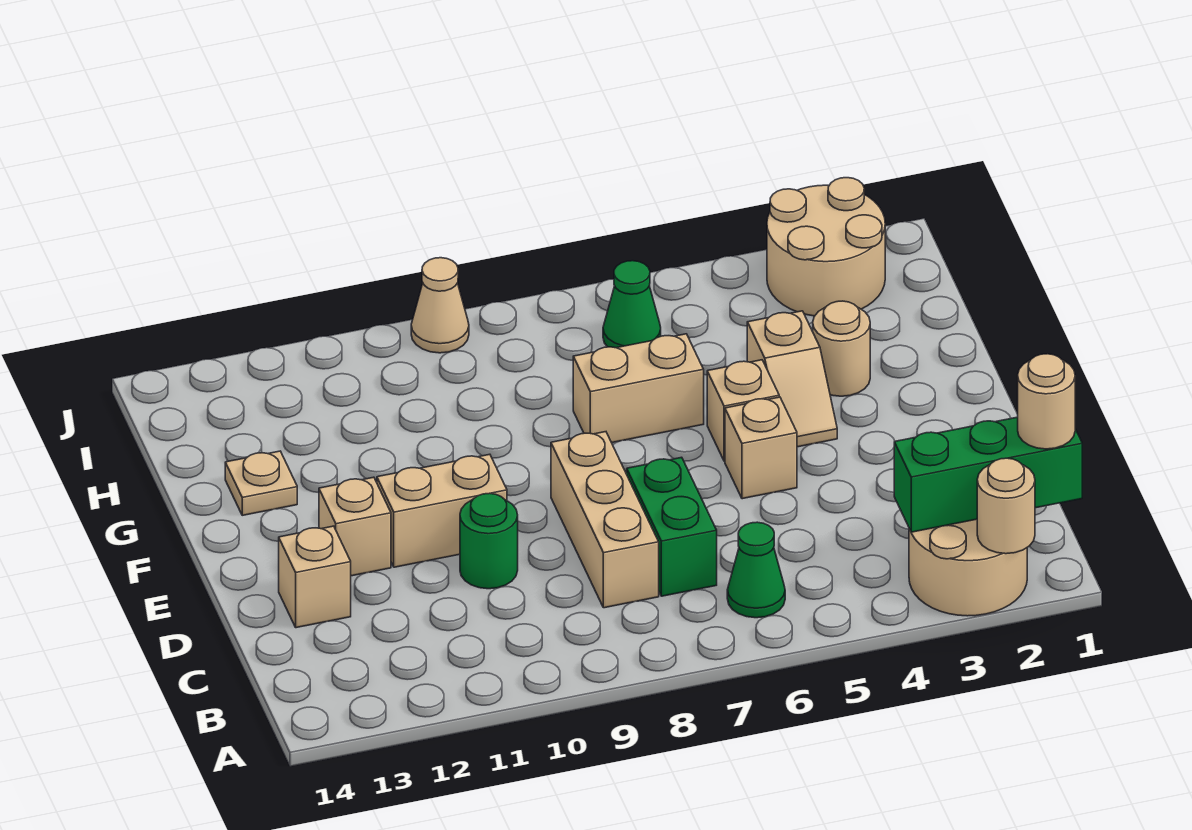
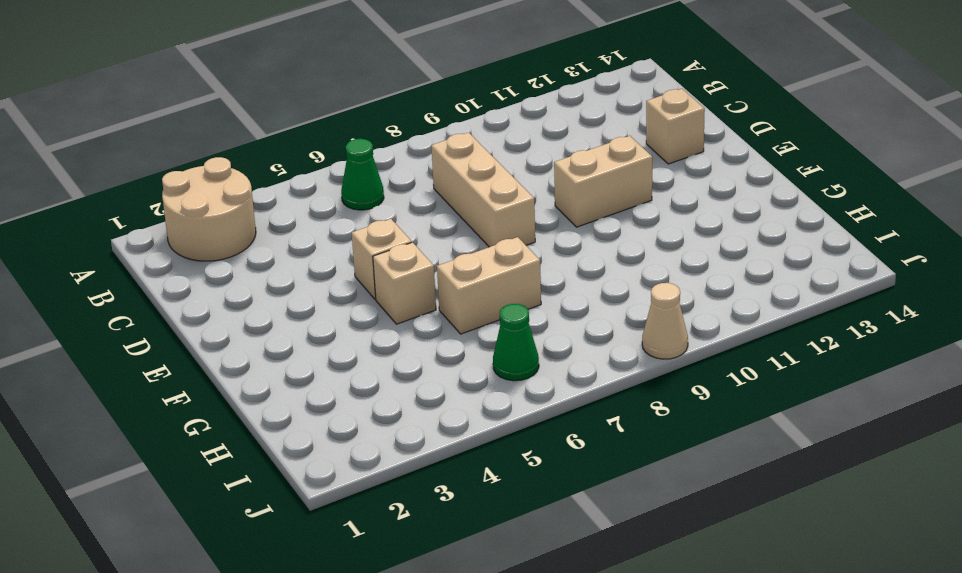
none -> green brick C7:D7 level 1
none -> green round brick D10 level 1
none -> tan brick E12 level 1

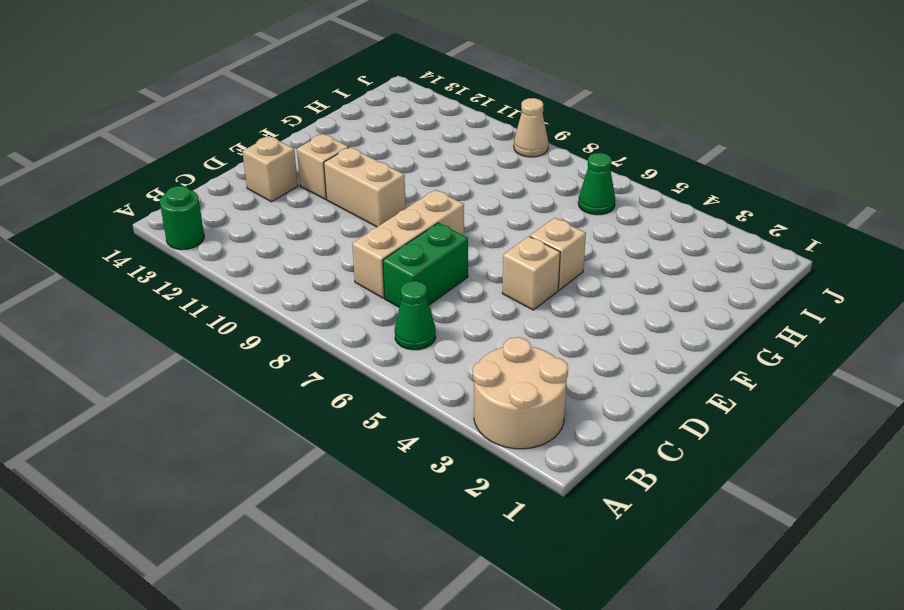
green round brick A13 level 1 -> green round brick D10 level 1
none -> tan slope F4:G4 level 1 top G
none -> tan round brick G3 level 1
none -> tan brick G6:G7 level 1

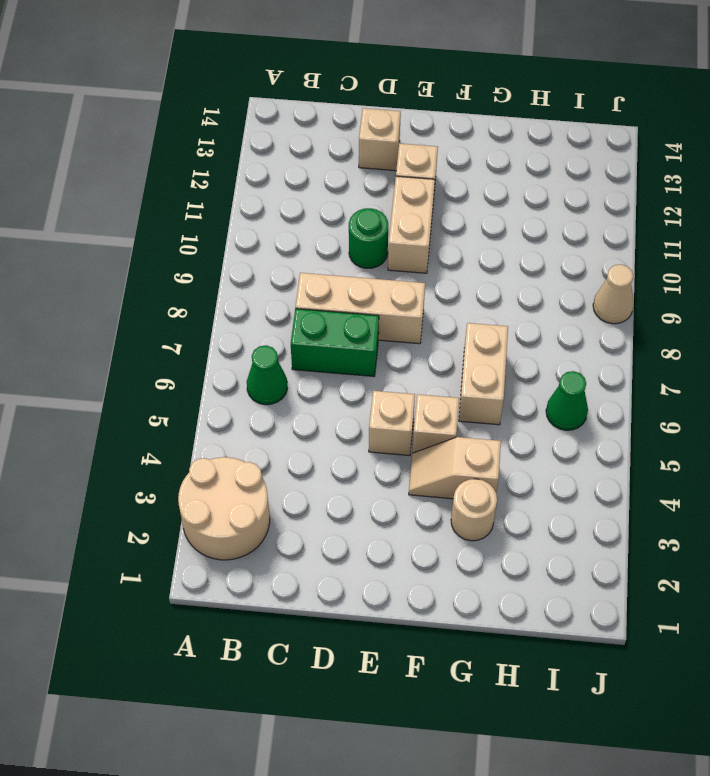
none -> tan plate G13 level 1
none -> tan round brick I2:J3 level 1
none -> tan round brick A2 level 2

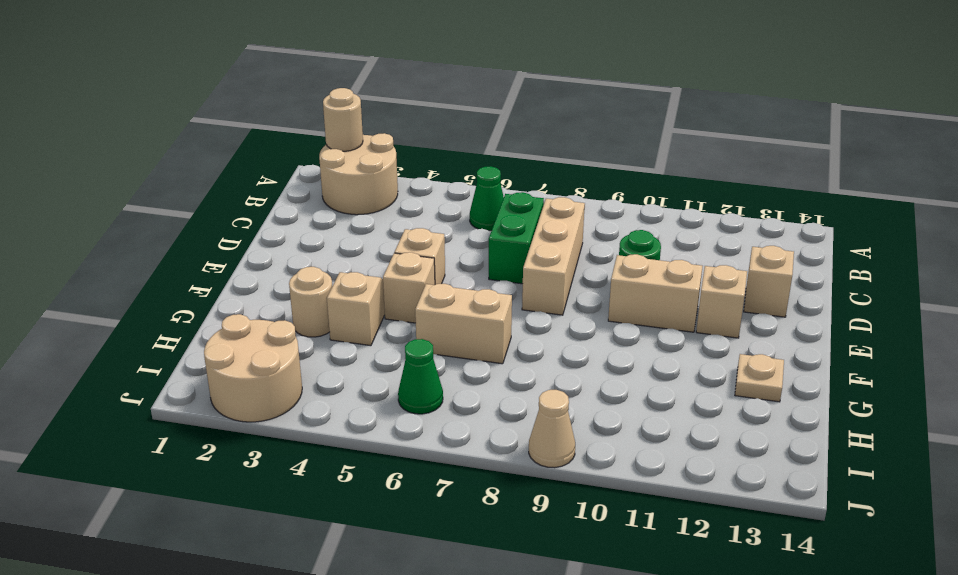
none -> green brick B1:B3 level 2
none -> tan round brick B1 level 3

